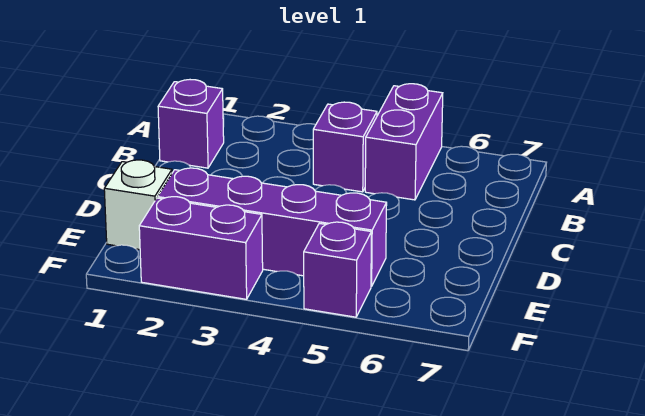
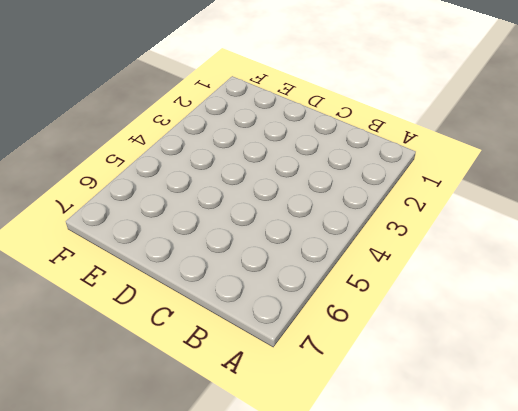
none -> purple brick A5:B5 level 1
none -> purple brick B1 level 1

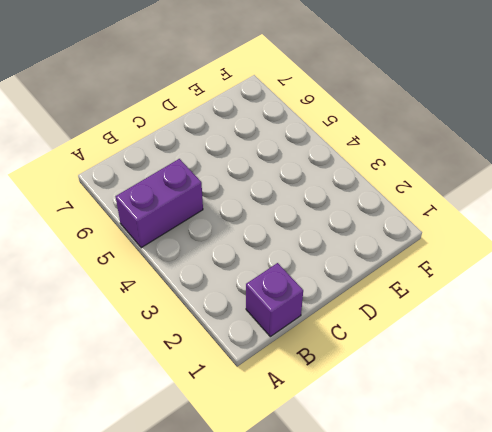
none -> purple brick B4 level 1
none -> white brick E1 level 1

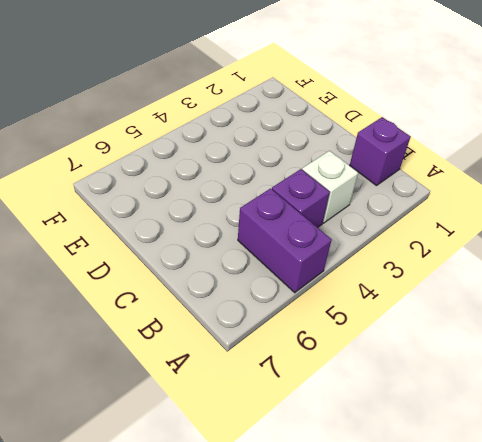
white brick B3 level 1 -> white brick E1 level 1
none -> purple brick E2:E5 level 1
none -> purple brick F2:F3 level 1

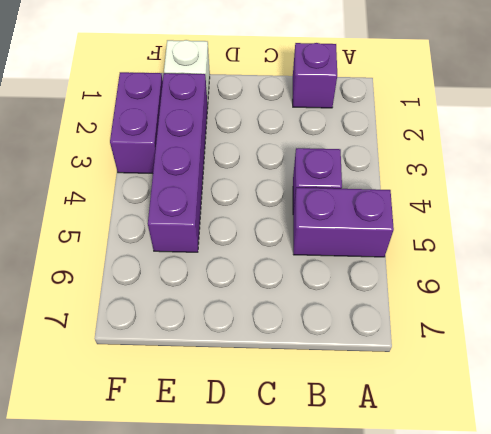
none -> purple brick F5 level 1

